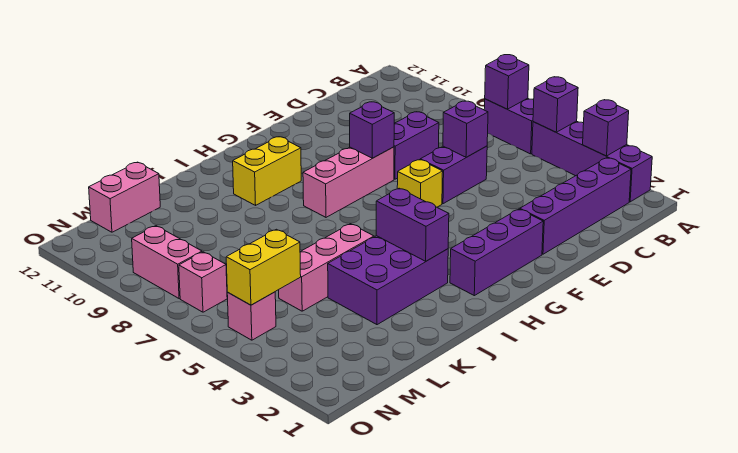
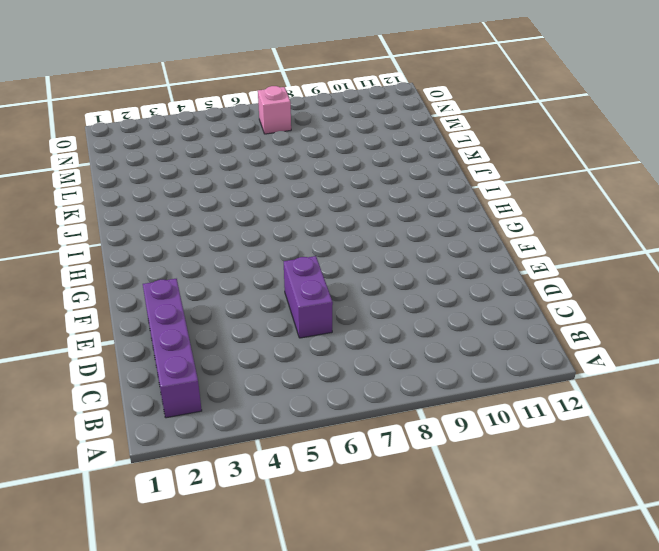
none -> purple brick A2:A5 level 1
none -> purple brick A6:A7 level 1
none -> purple brick D8:E8 level 1

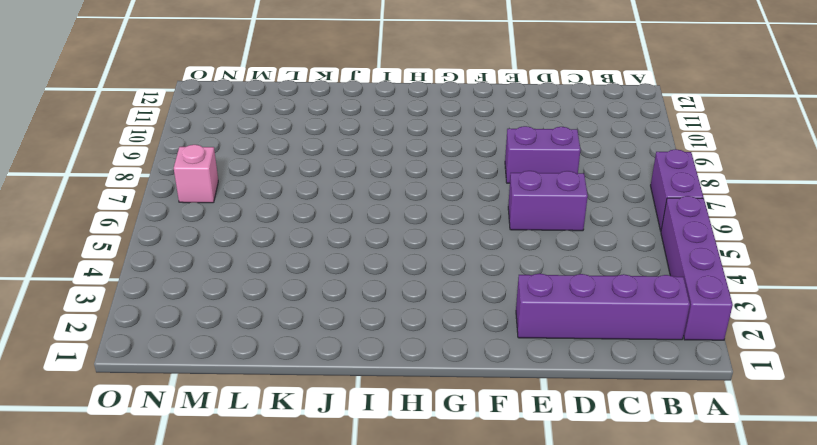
none -> purple brick F2:H2 level 1
none -> yellow brick F6 level 1
none -> pink brick F8:H8 level 1

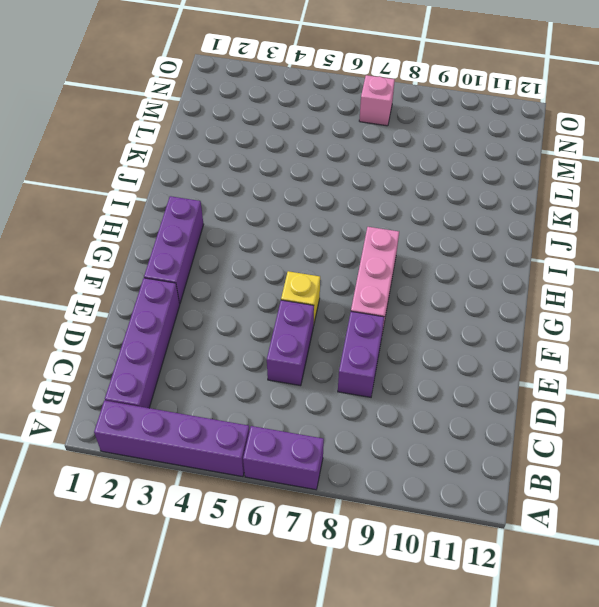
none -> yellow brick H10:I10 level 1
none -> purple brick I3:K4 level 1
none -> pink brick J5:L5 level 1

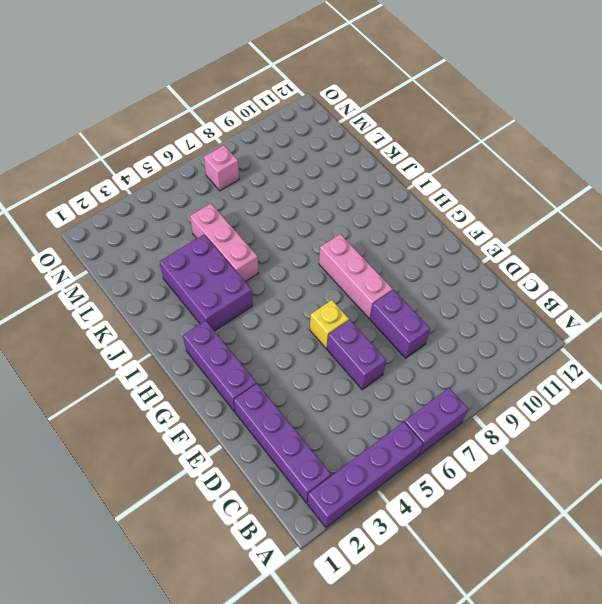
none -> yellow brick H10:I10 level 1
none -> pink brick L12:M12 level 1
none -> pink brick N5 level 1

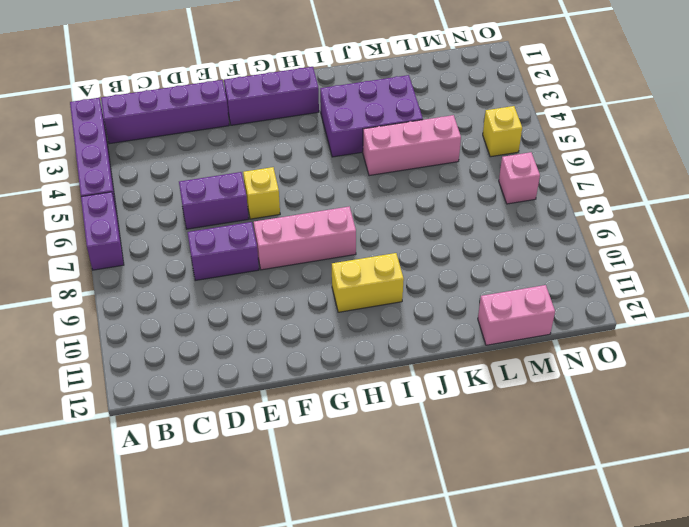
yellow brick N5 level 1 -> pink brick N5 level 1
none -> pink brick N8:N9 level 1
none -> purple brick A3 level 2
none -> purple brick A5 level 2

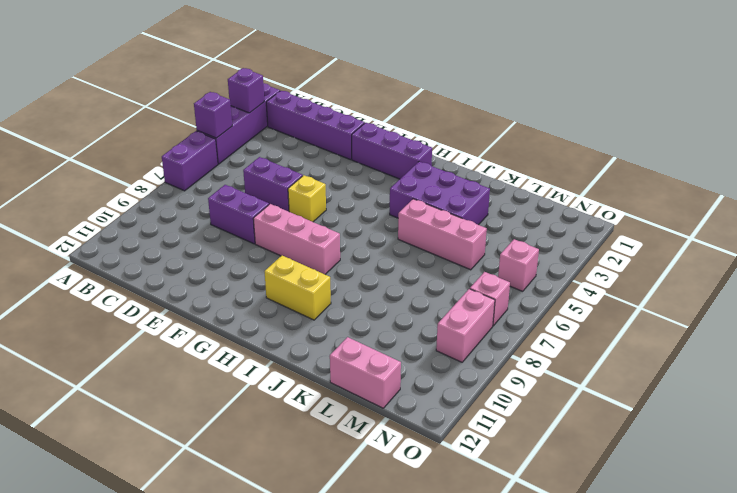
none -> purple brick A7 level 2
none -> purple brick D6 level 2
none -> purple brick F8 level 2

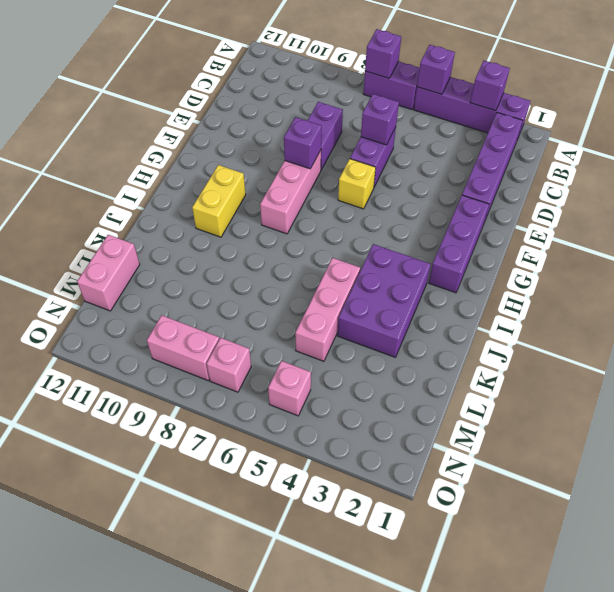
none -> purple brick I3:I4 level 2
none -> yellow brick M5:N5 level 2

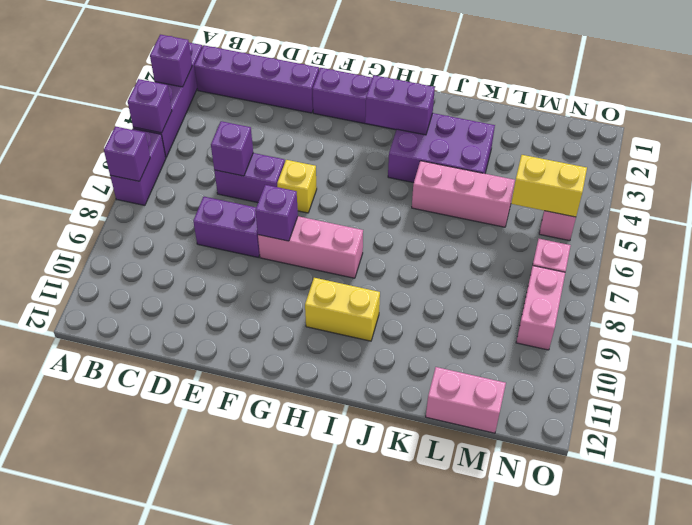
purple brick H3:I3 level 2 -> purple brick I3:I4 level 2

